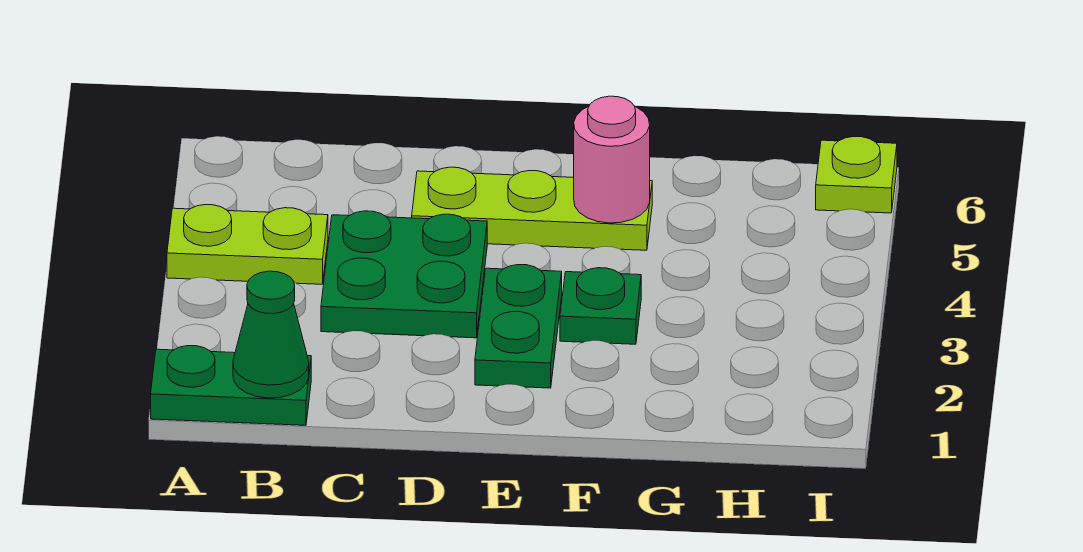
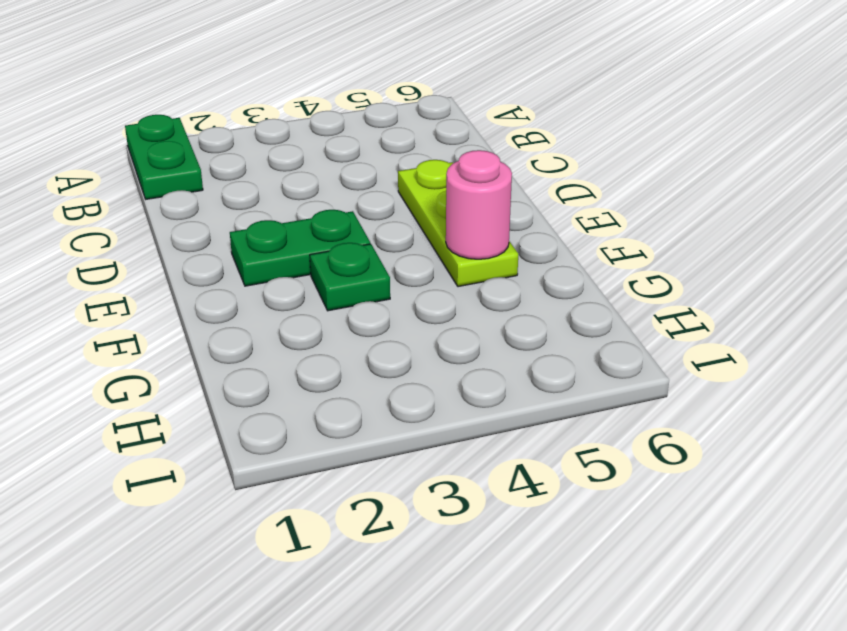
none -> lime plate A4:B4 level 1
none -> green plate C3:D4 level 1

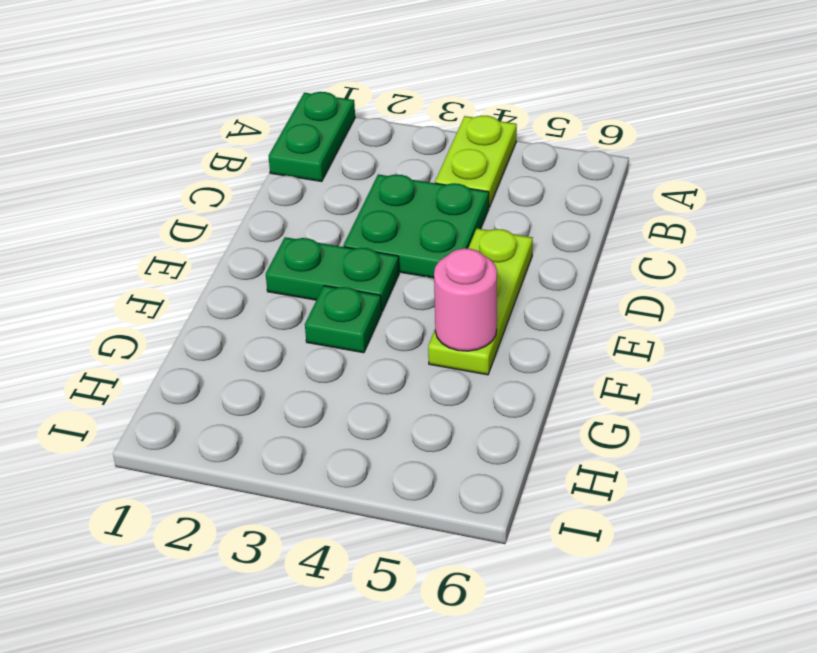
none -> lime plate I6 level 1
none -> green cone B1 level 2

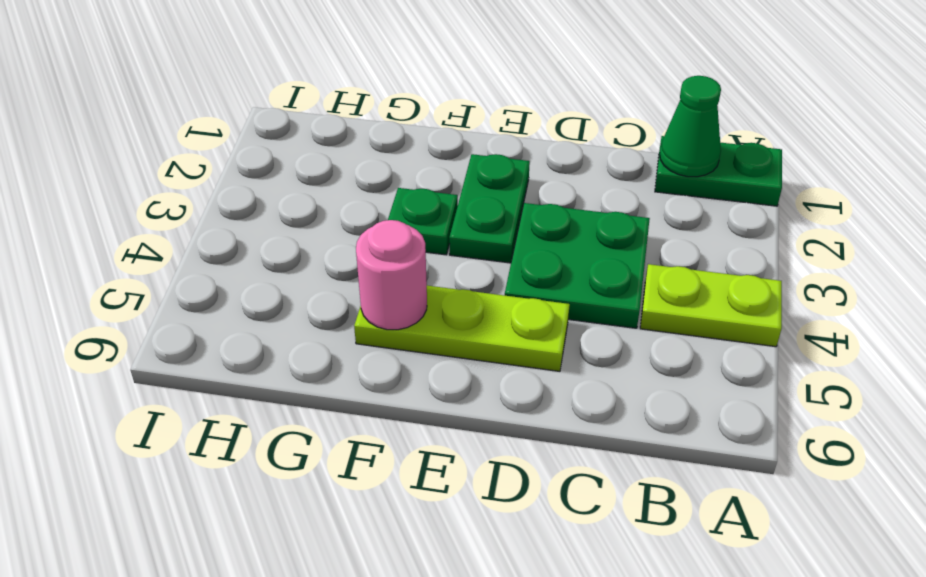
none -> lime plate I6 level 1

